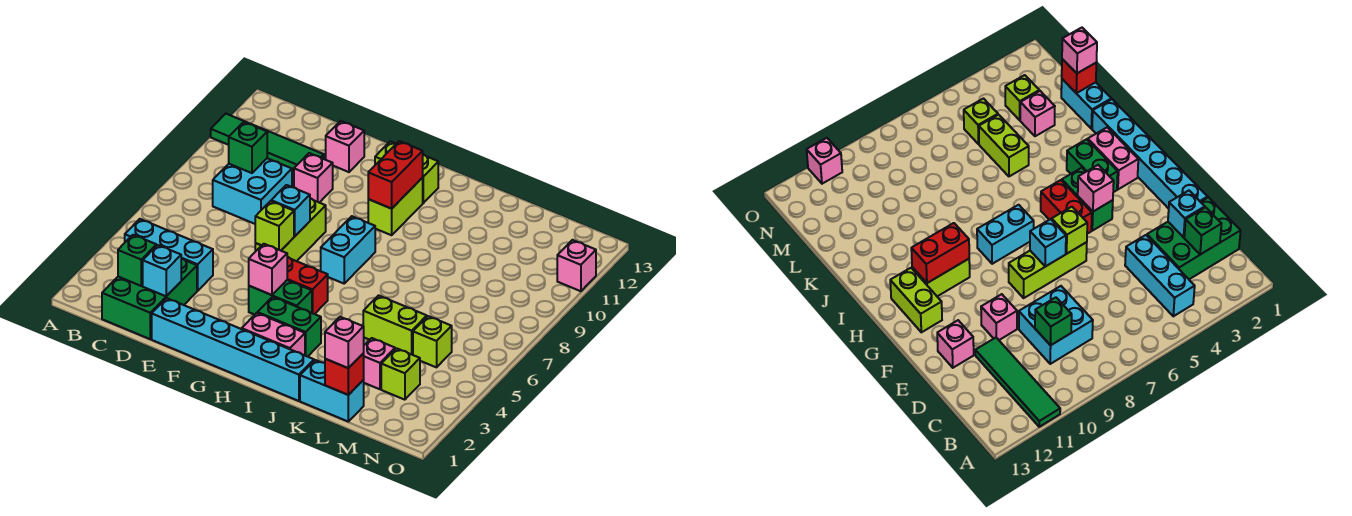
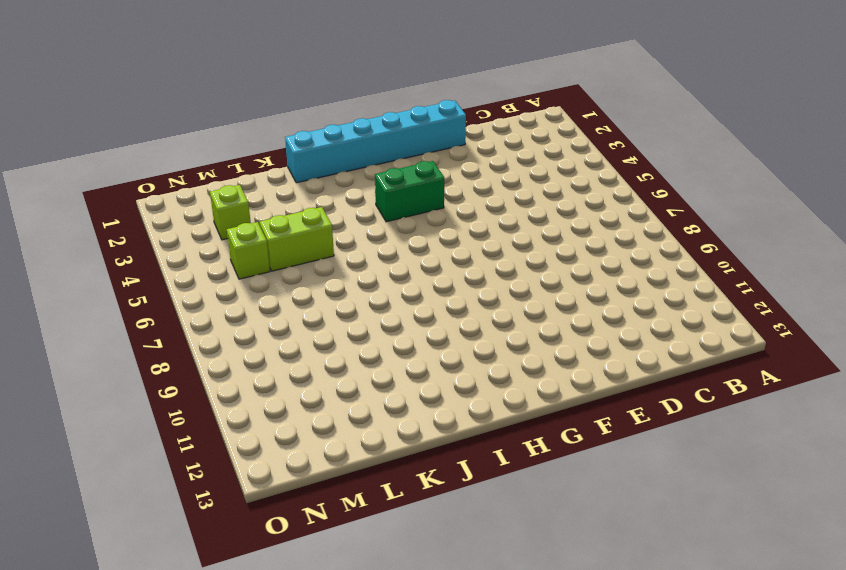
none -> green tile A11:D11 level 1
none -> cyan brick B4:D4 level 1
none -> green brick C1:D3 level 1
none -> cyan brick C8:D9 level 1

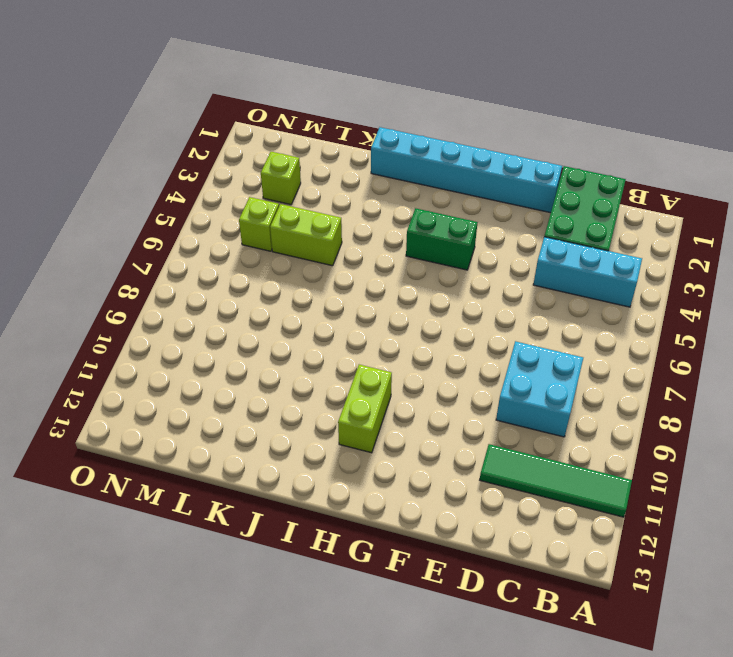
none -> pink brick E10 level 1
none -> pink brick E12 level 1
none -> lime brick F6:F8 level 1
none -> red brick G5:H5 level 1

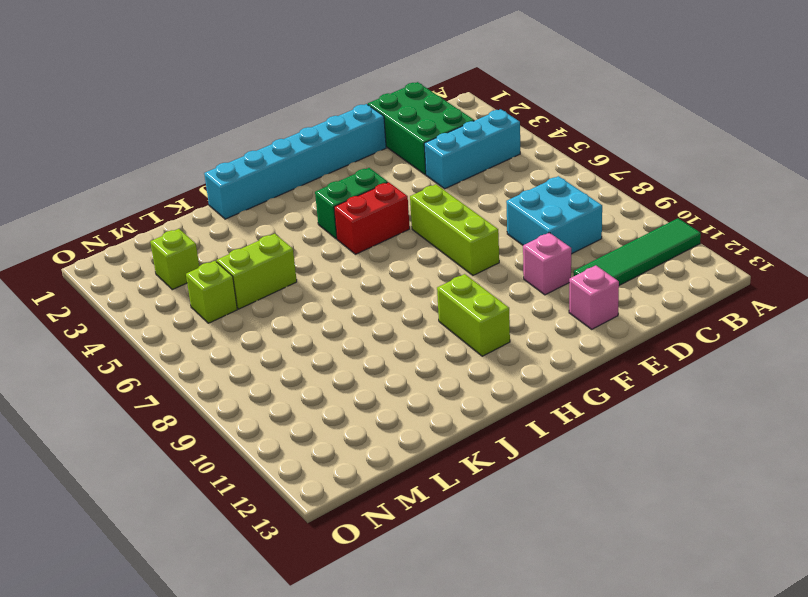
none -> lime brick G12:H12 level 1
none -> pink brick H2:I2 level 1
none -> green brick H3:I3 level 1
none -> cyan brick H7:H8 level 1

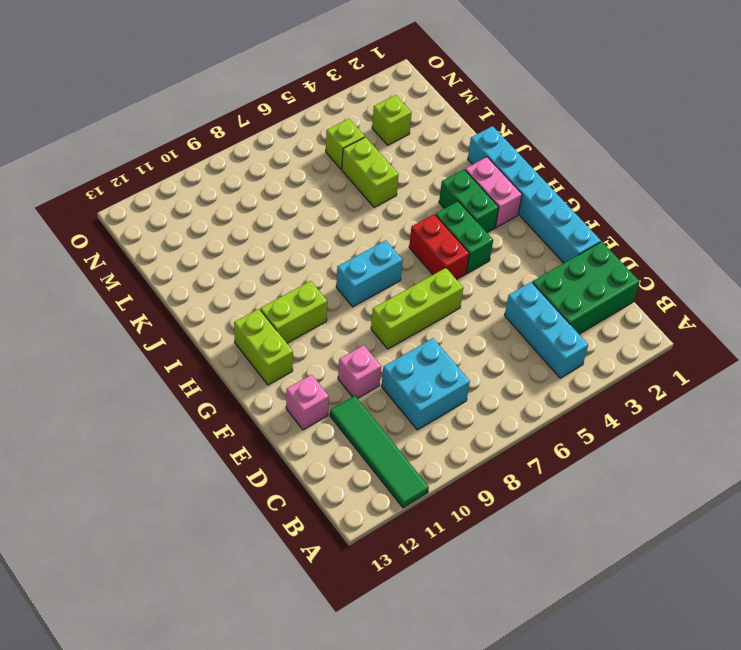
none -> cyan brick K1:L1 level 1
none -> pink brick L3 level 1
none -> pink brick O11 level 1
none -> green brick C2 level 2

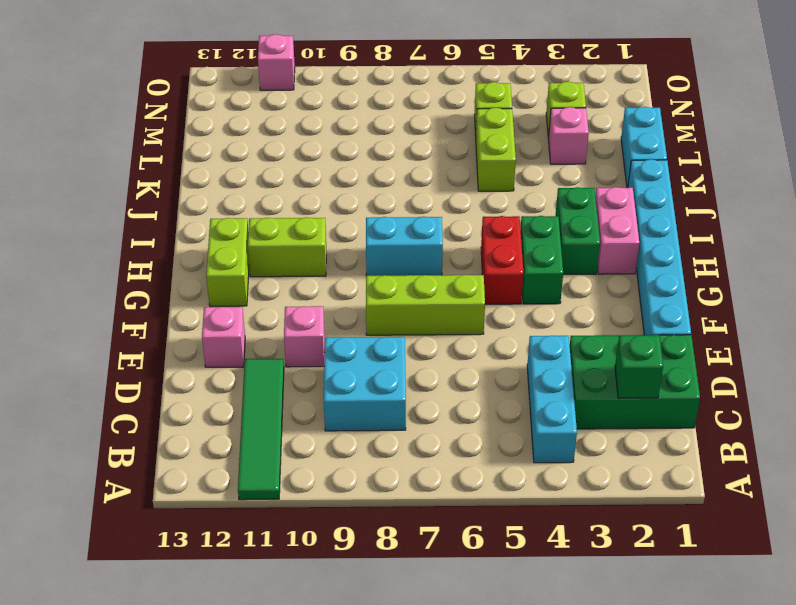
none -> green brick C9 level 2
none -> cyan brick D2 level 2
none -> lime brick F6 level 2
none -> cyan brick F7 level 2

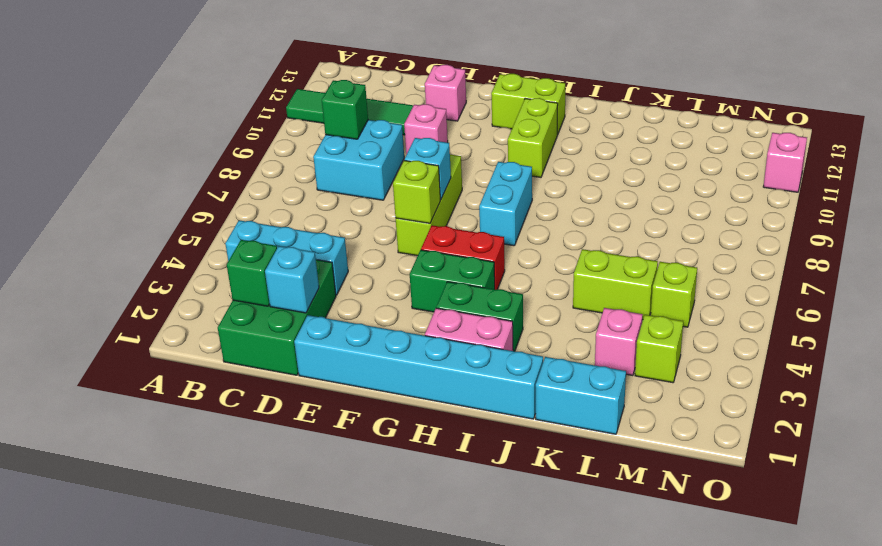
none -> pink brick G4 level 2
none -> red brick H10:H11 level 2
none -> red brick L1 level 2
none -> pink brick L1 level 3

